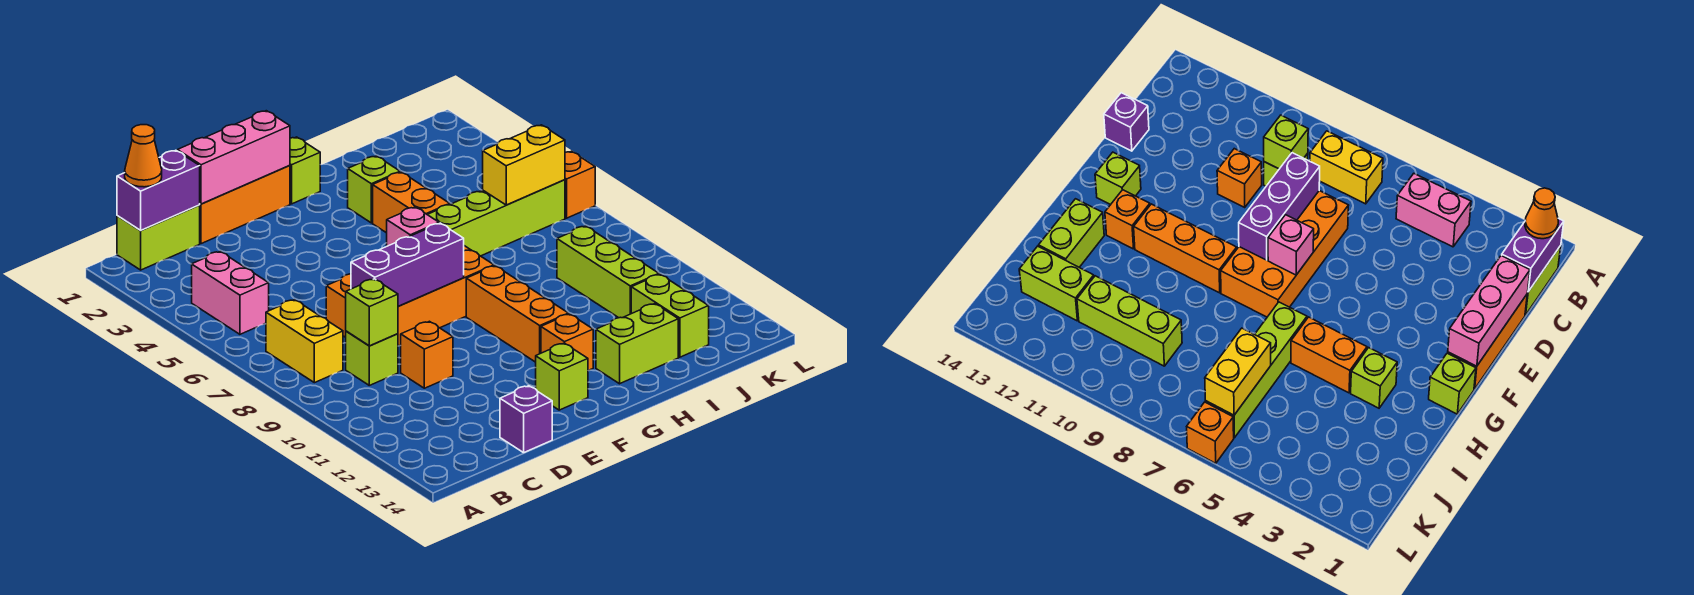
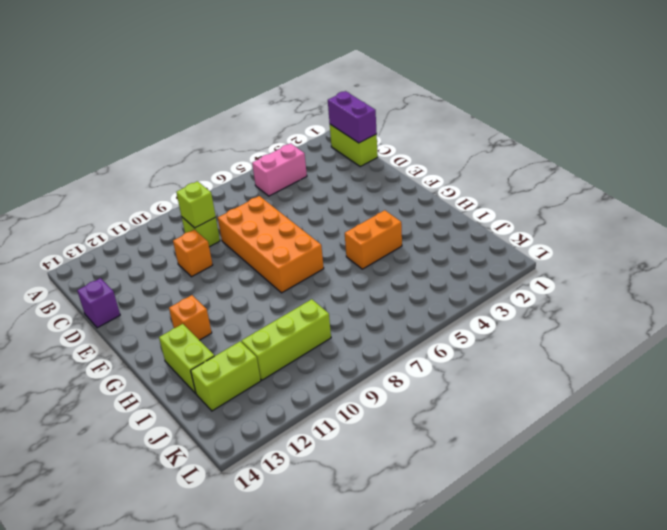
none -> yellow brick B7:B8 level 1
none -> orange brick D1:F1 level 1
none -> lime brick F13 level 1

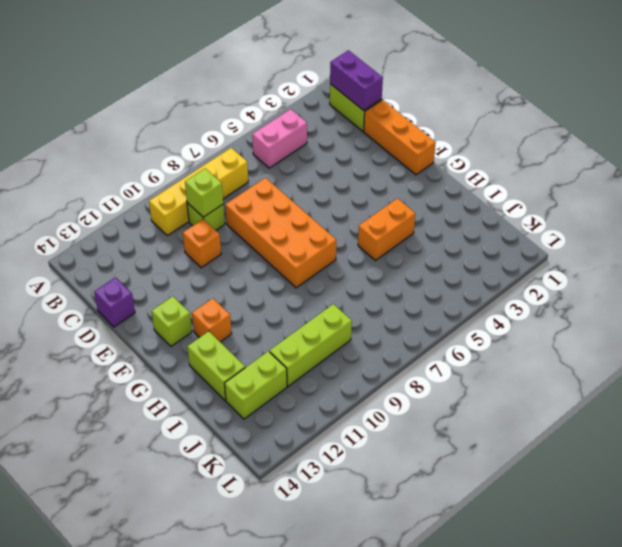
yellow brick B7:B10 level 1 -> yellow brick B7:B8 level 1
none -> lime brick G1 level 1
none -> orange brick G9:G11 level 1
none -> lime brick H3 level 1

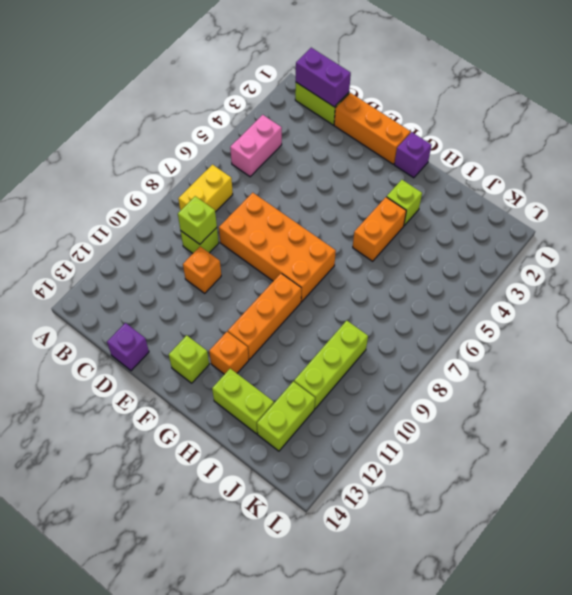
purple brick G1 level 1 -> lime brick G1 level 1
none -> lime brick H6:K6 level 1
none -> orange brick L6 level 1
none -> pink brick D1:F1 level 2

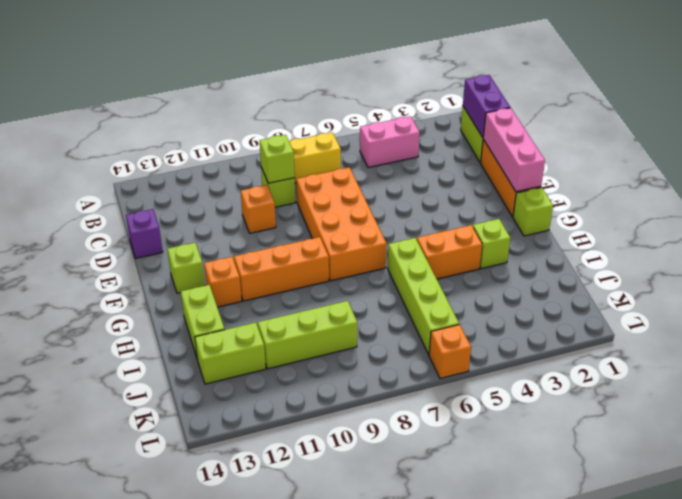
none -> purple brick D8:F8 level 2
none -> pink brick F7 level 2
none -> yellow brick J6:K6 level 2

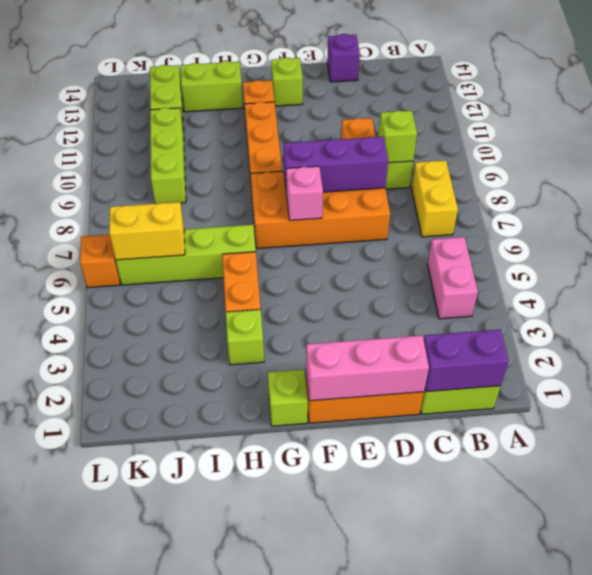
none -> orange cone B1 level 3

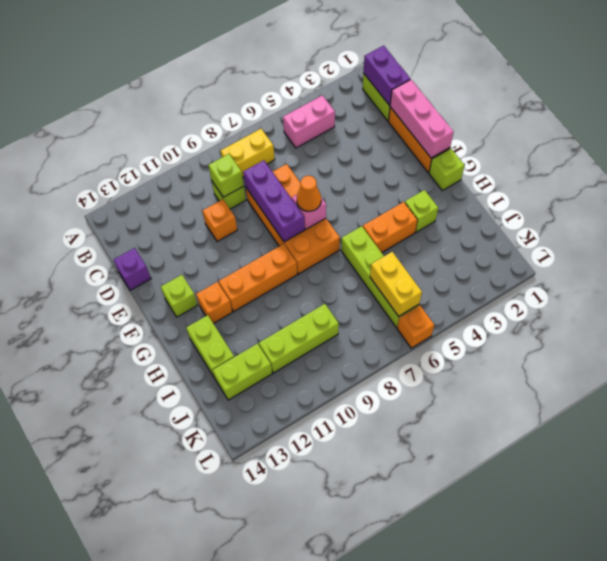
orange cone F7 level 3 -> orange cone B1 level 3

